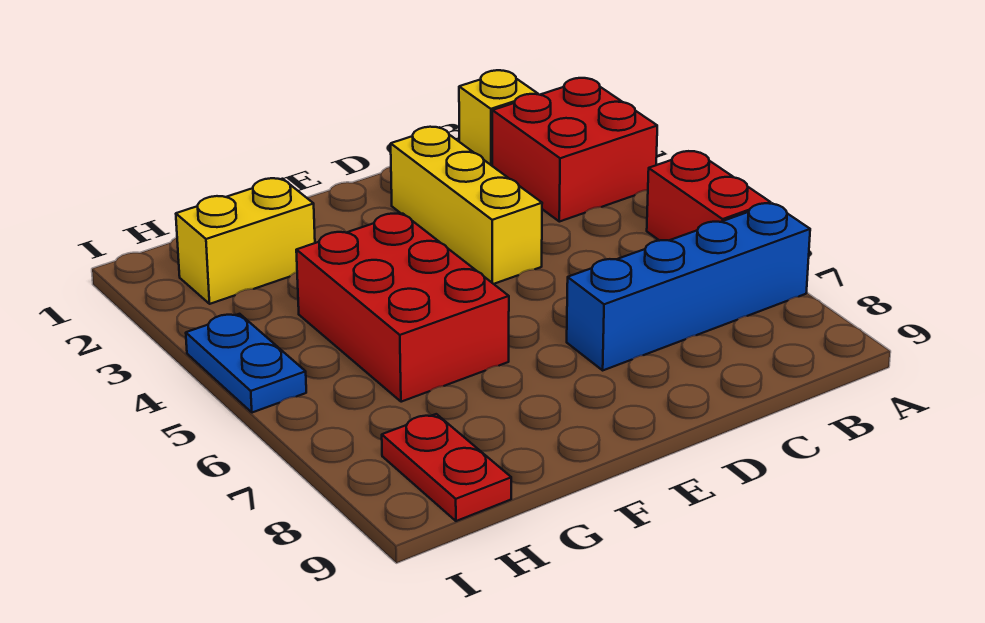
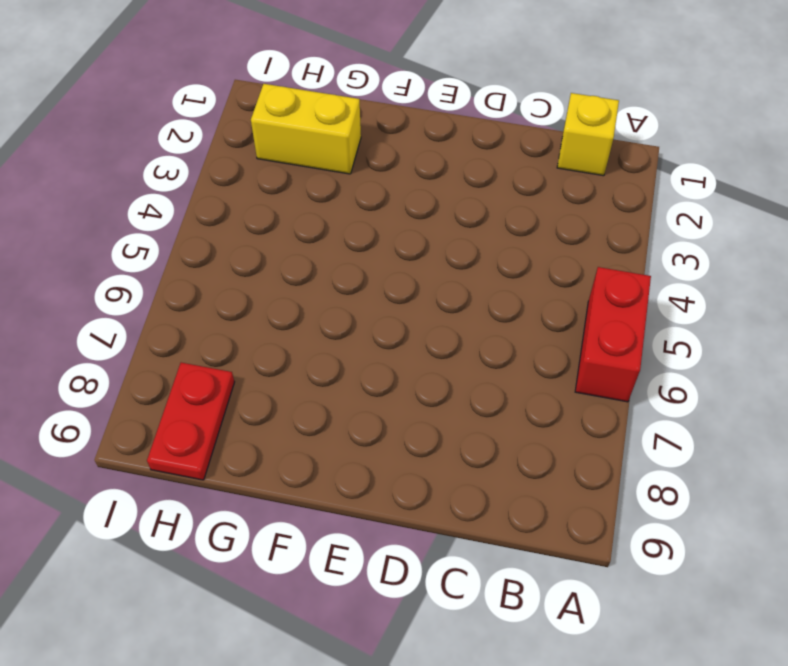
none -> red brick A2:B3 level 1
none -> blue brick A7:D7 level 1

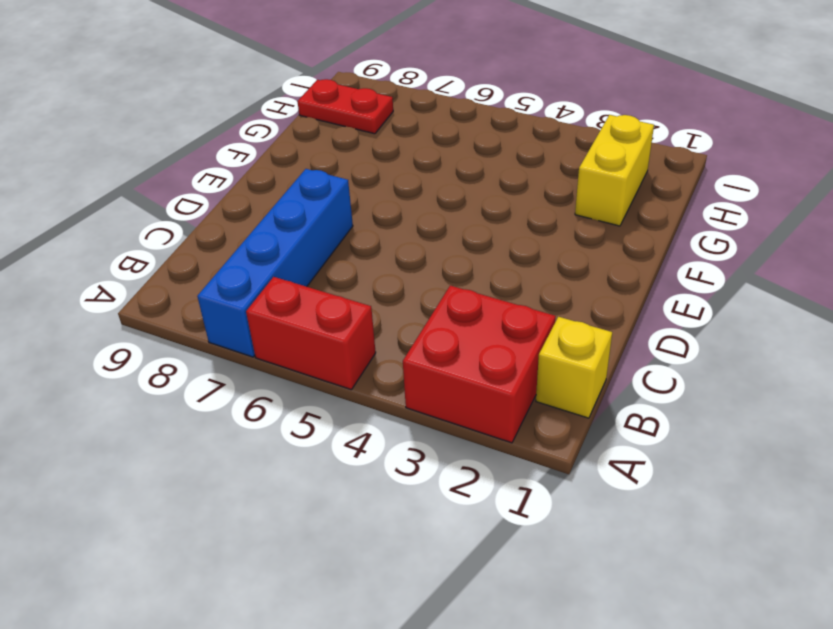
none -> yellow brick D2:D4 level 1
none -> red brick F4:G6 level 1

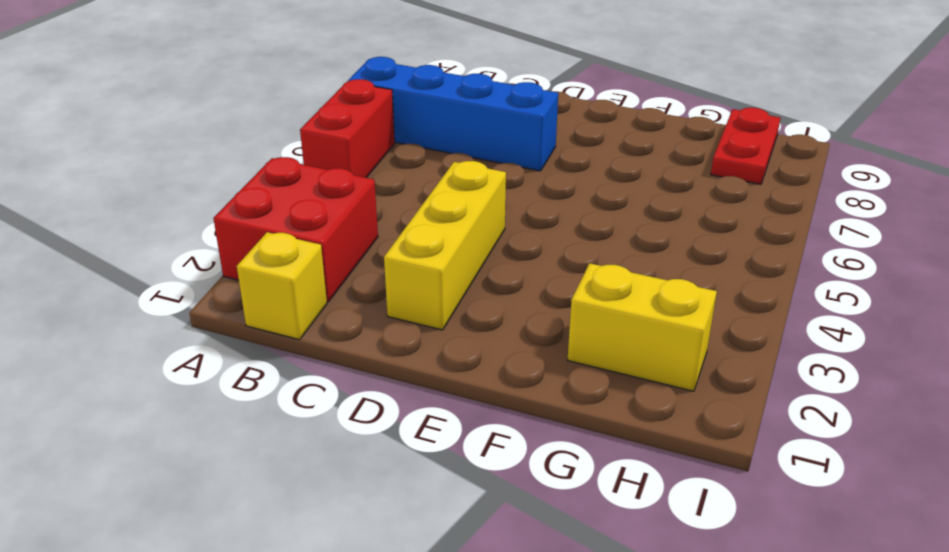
none -> red brick F4:G6 level 1
none -> blue plate I4:I5 level 1

